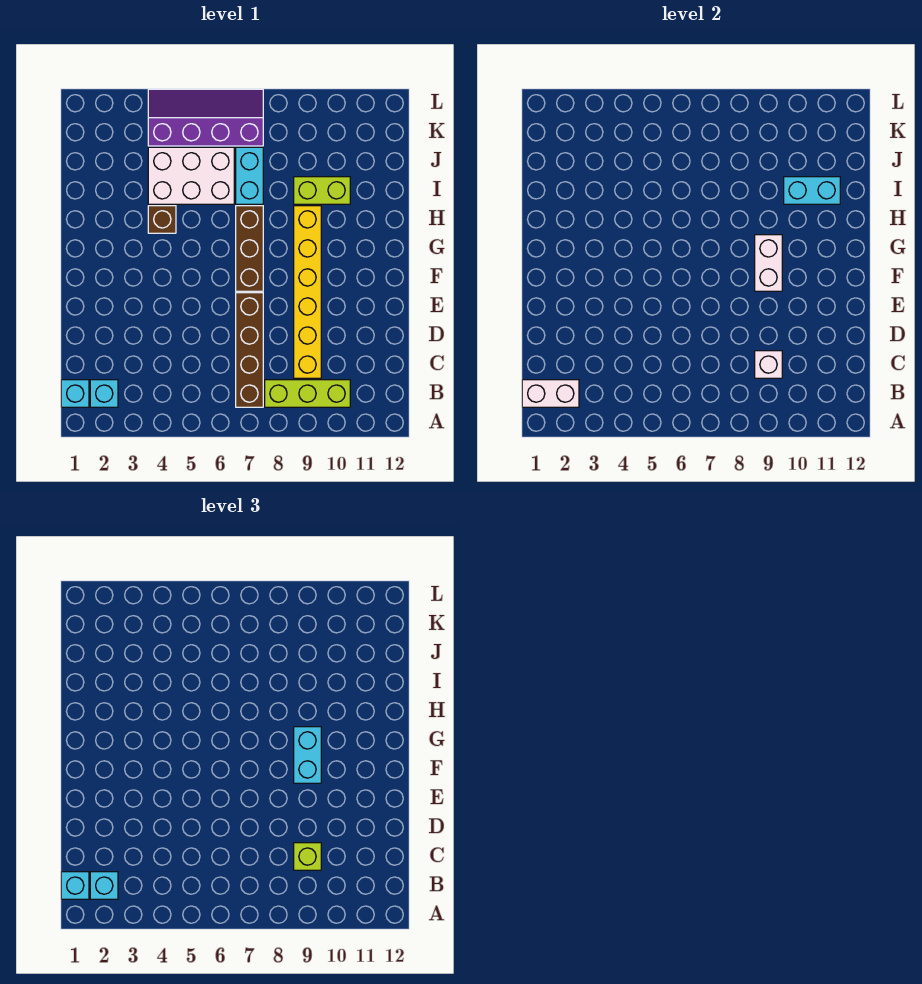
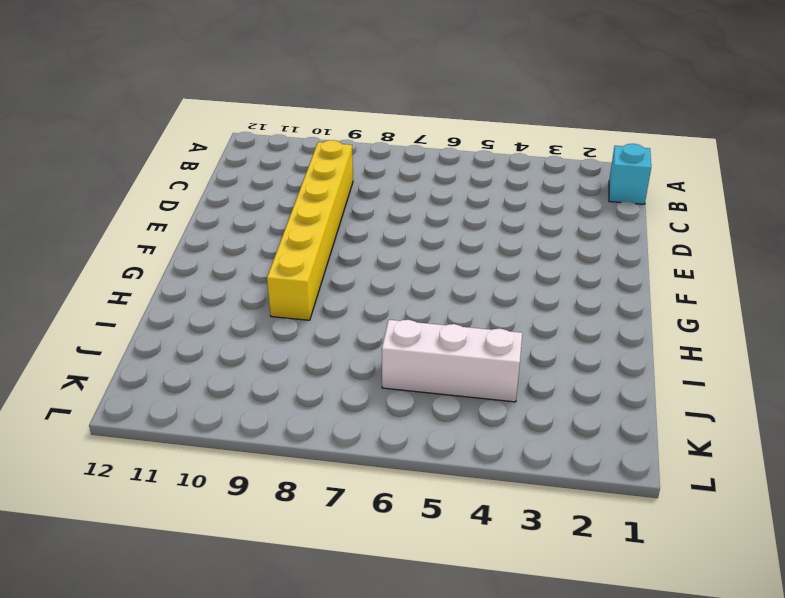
white brick J4:J6 level 1 -> white brick I4:J6 level 1
none -> cyan brick B2 level 1
none -> brown brick B7:E7 level 1
none -> lime brick B8:B10 level 1

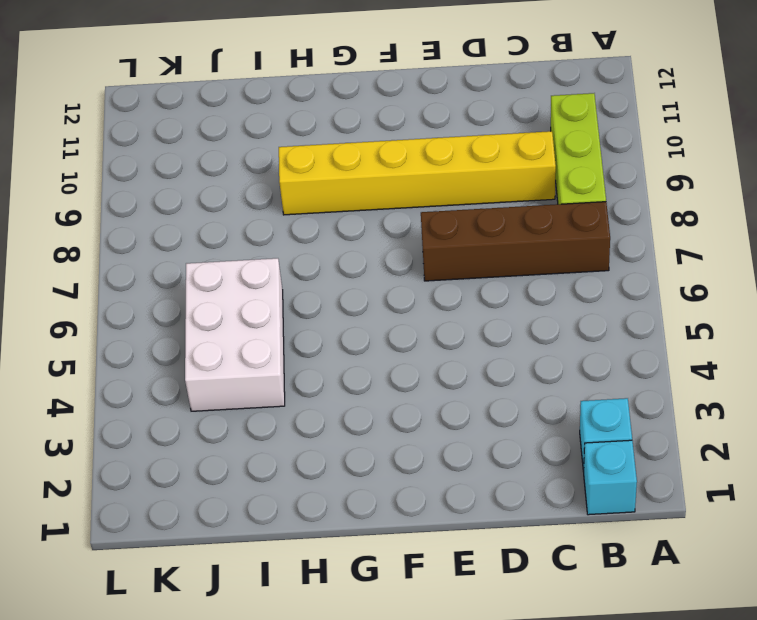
none -> brown brick F7:H7 level 1
none -> brown brick H4 level 1
none -> cyan brick I7:J7 level 1

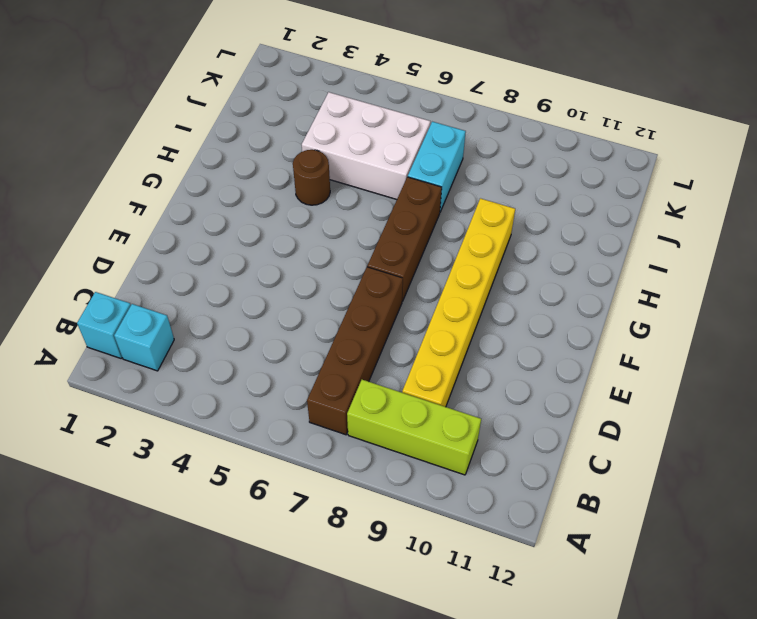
brown round brick H4 level 1 -> brown brick H4 level 1
none -> lime brick I9:I10 level 1
none -> purple slope K4:L7 level 1 top K
none -> white brick B1:B2 level 2

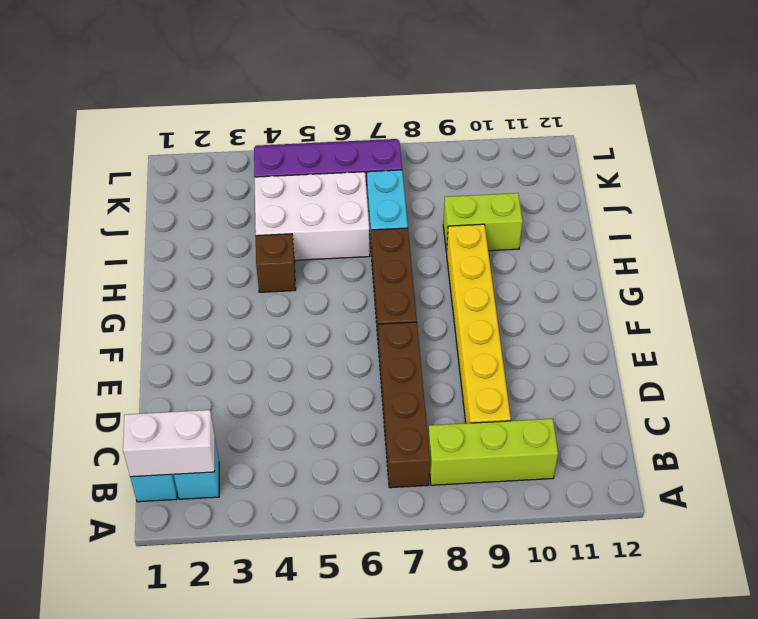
none -> white brick C9 level 2
none -> white brick F9:G9 level 2
none -> cyan brick I10:I11 level 2

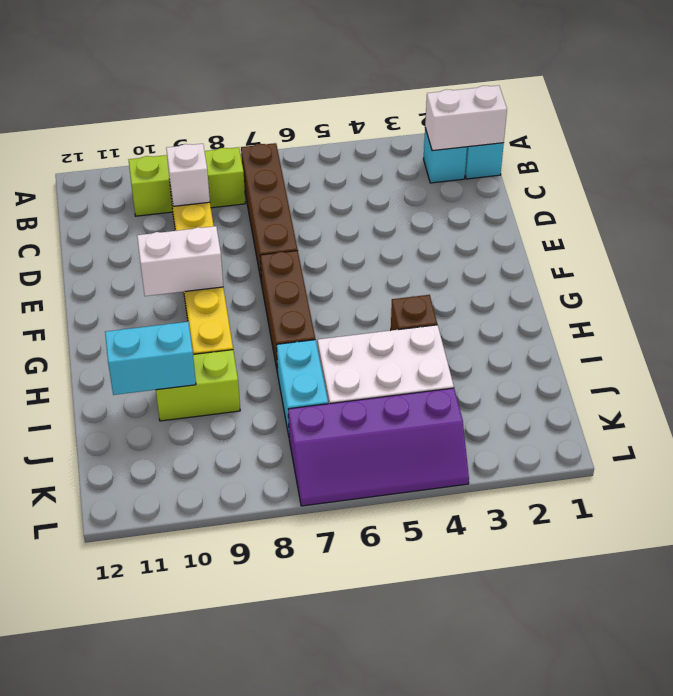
white brick F9:F10 level 2 -> white brick F9:G9 level 2
none -> cyan brick B1 level 3
none -> cyan brick B2 level 3
none -> lime brick C9 level 3

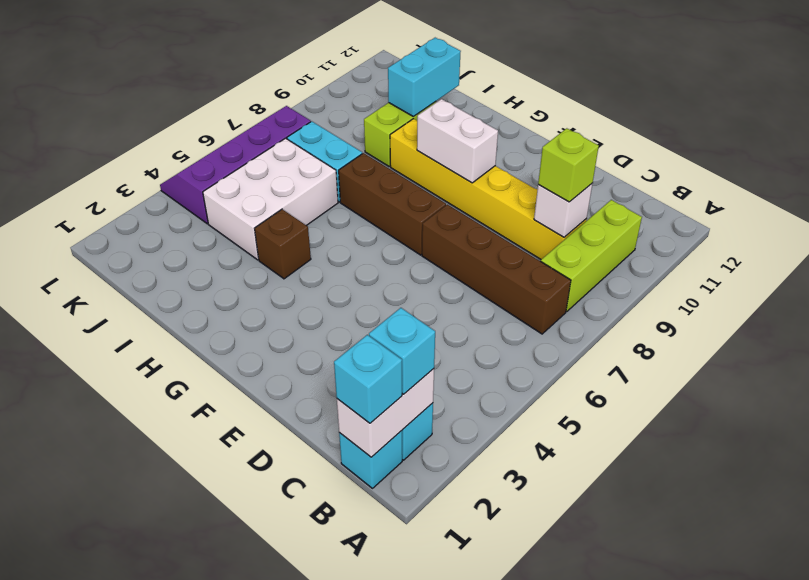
none -> cyan brick F9:G9 level 3

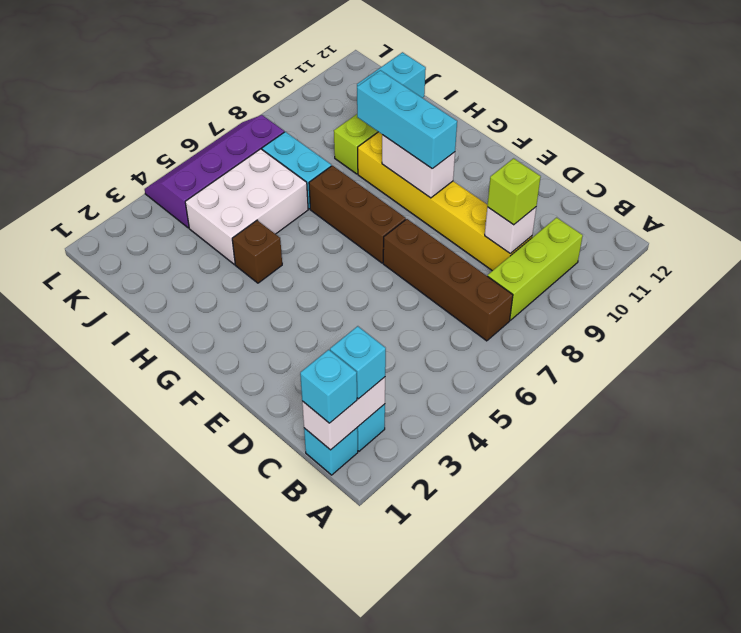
cyan brick F9:H9 level 3 -> cyan brick F9:G9 level 3

